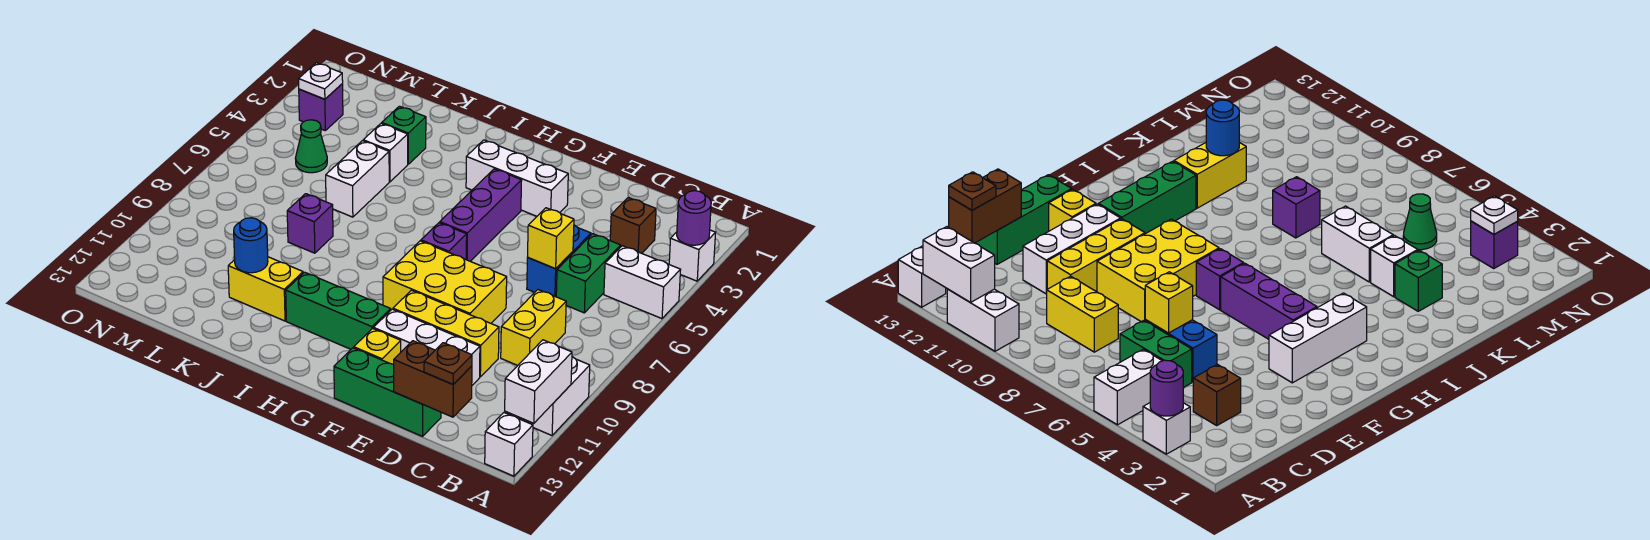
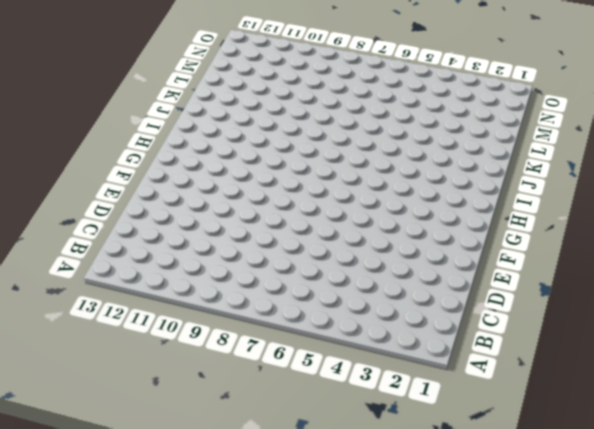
none -> white brick A3 level 1
none -> white brick A5:B5 level 1
none -> white brick A10:A11 level 1
none -> white brick A13 level 1

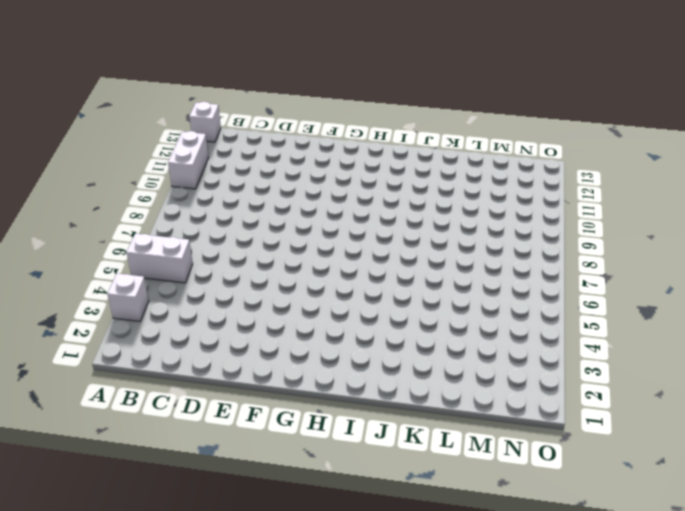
none -> brown brick C3 level 1
none -> green brick C5:C6 level 1
none -> yellow brick C8:C9 level 1
none -> blue brick D5:D6 level 1

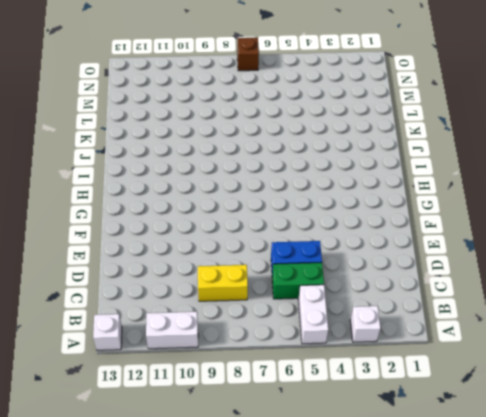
brown brick O7 level 1 -> brown brick C3 level 1
none -> yellow brick D10:F10 level 1
none -> white brick D11:F11 level 1
none -> green brick D13:F13 level 1
none -> yellow brick E8:G9 level 1

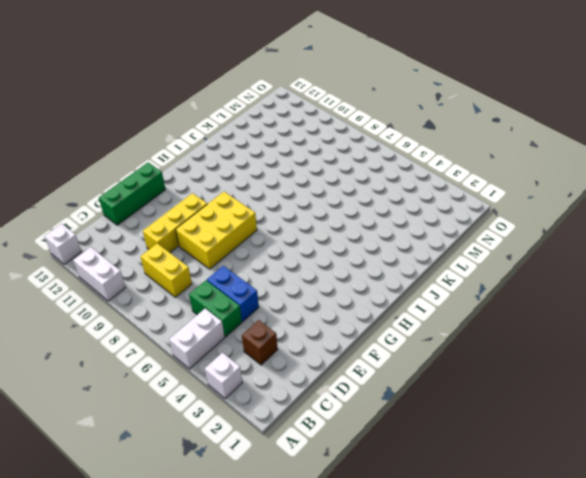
none -> white brick D11:F11 level 1
none -> white brick F3:H3 level 1
none -> yellow brick F12 level 1
none -> purple brick G4:G6 level 1

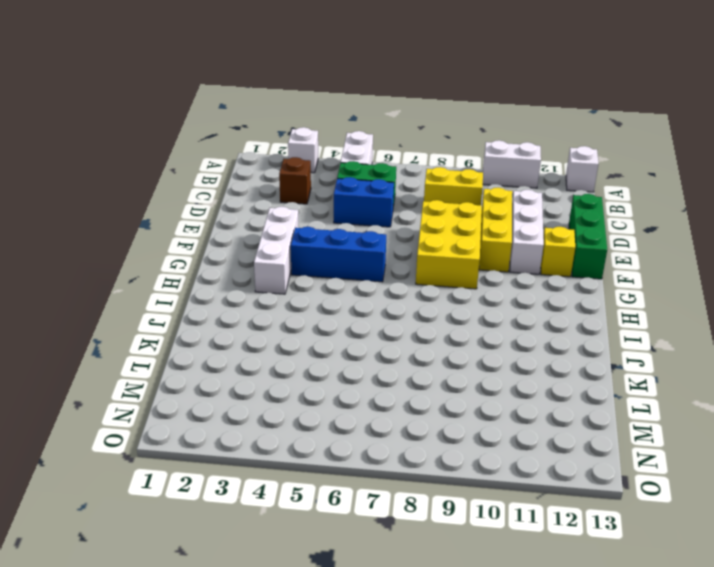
blue brick G4:G6 level 1 -> purple brick G4:G6 level 1
none -> purple brick G7 level 1
none -> green brick G11:I11 level 1
none -> yellow brick J11:K11 level 1
none -> green brick K3 level 1

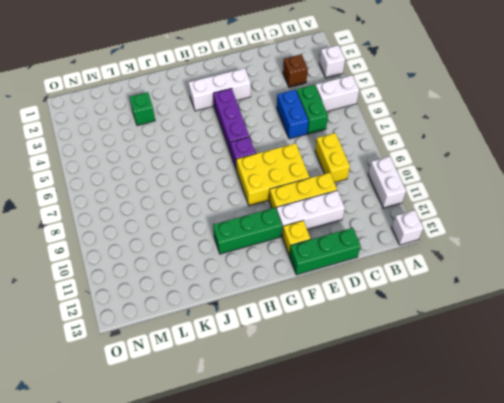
none -> yellow brick J11:K11 level 1
none -> white brick K4 level 1
none -> white brick K5:K6 level 1
none -> purple brick K8 level 1

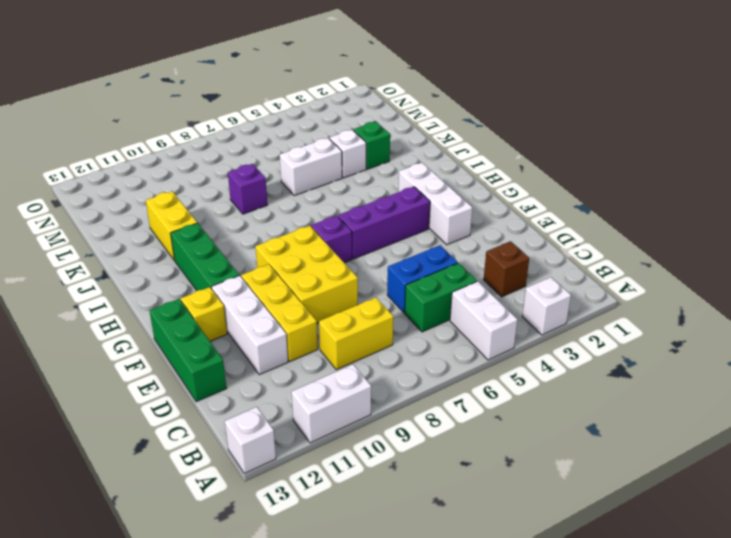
none -> green cone M5 level 1
none -> purple brick N3 level 1
none -> purple round brick A3 level 2
none -> white brick A11:A12 level 2

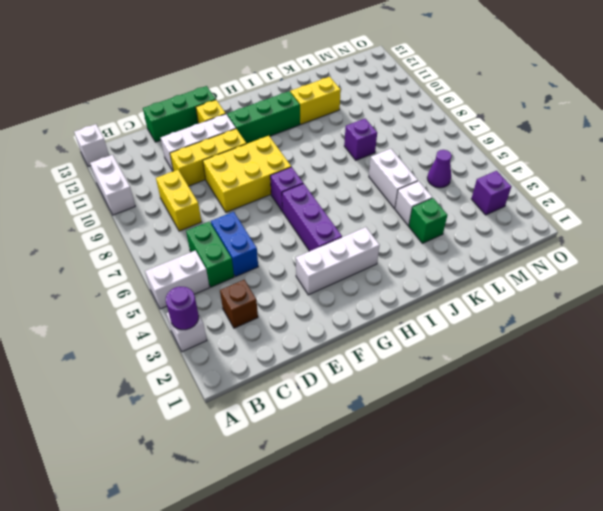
purple cone M5 level 1 -> green cone M5 level 1
none -> white brick A11:A12 level 2
none -> brown brick C13:D13 level 2
none -> yellow brick D6 level 2
none -> blue round brick K11 level 2

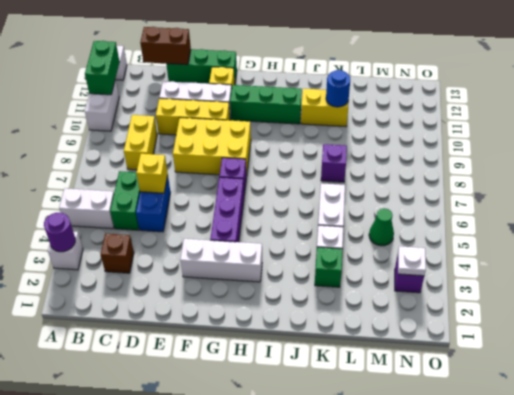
green brick A11:A12 level 2 -> white brick A11:A12 level 2
none -> brown plate C13 level 3

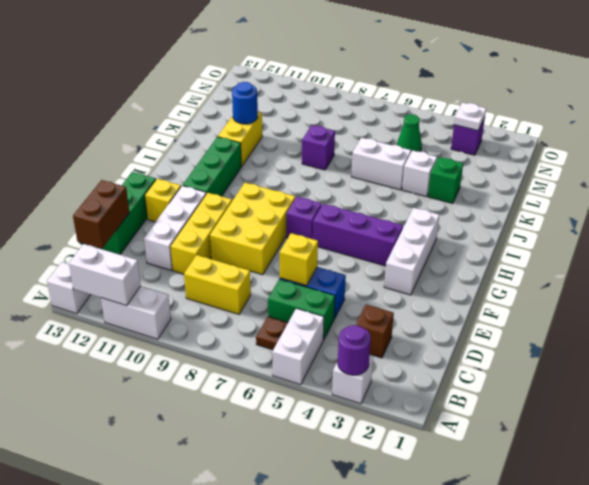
brown plate B6 level 1 -> brown plate C13 level 3

